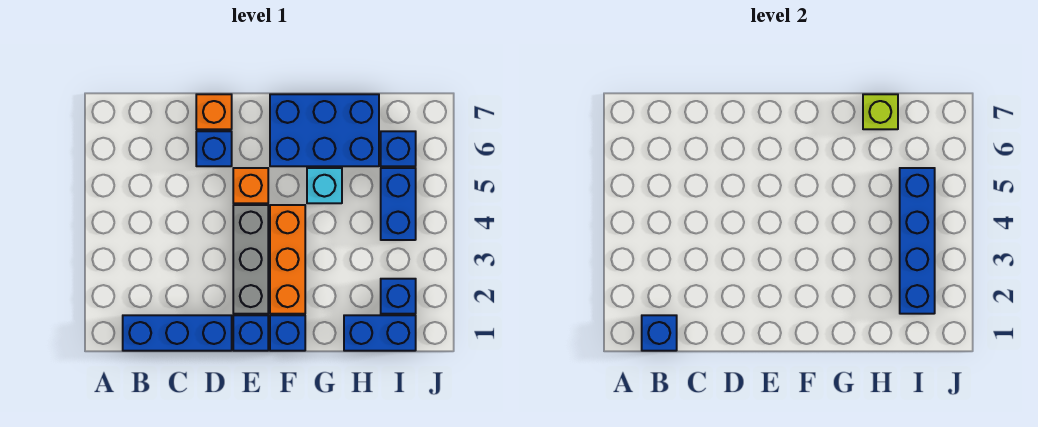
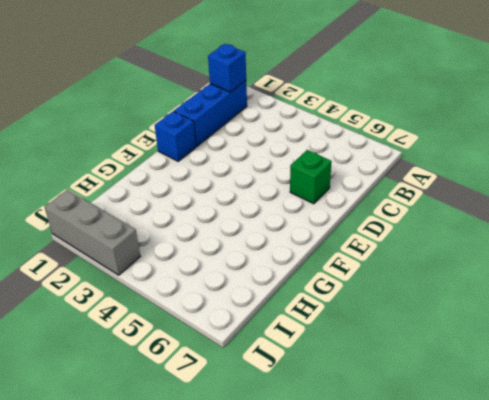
green brick D6 level 1 -> blue brick D6 level 1
grey brick J1:J3 level 1 -> grey brick E2:E4 level 1
none -> orange brick D7 level 1
none -> orange brick E5 level 1
none -> blue brick F1 level 1

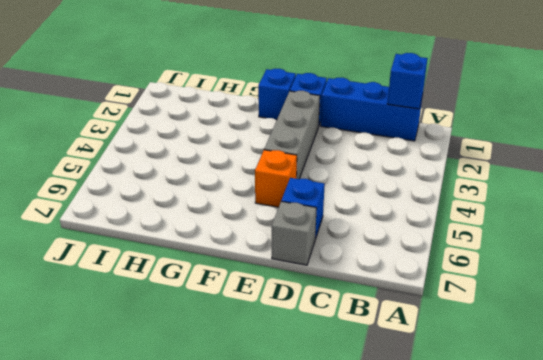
grey brick D7 level 1 -> orange brick D7 level 1
none -> orange brick F2:F4 level 1
none -> blue brick F6:H7 level 1
none -> cyan brick G5 level 1

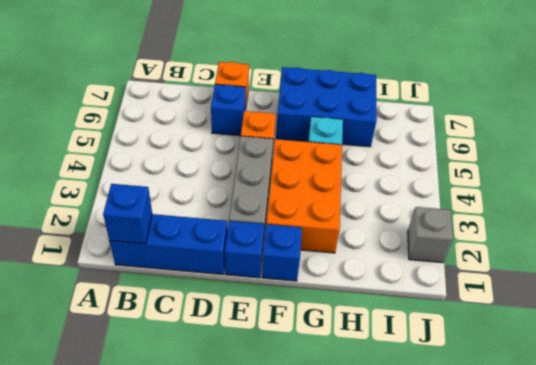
orange brick F2:G4 level 1 -> orange brick F2:F4 level 1
grey brick J2 level 1 -> none
none -> blue brick H1:I1 level 1
none -> blue brick I2 level 1
none -> blue brick I4:I5 level 1

